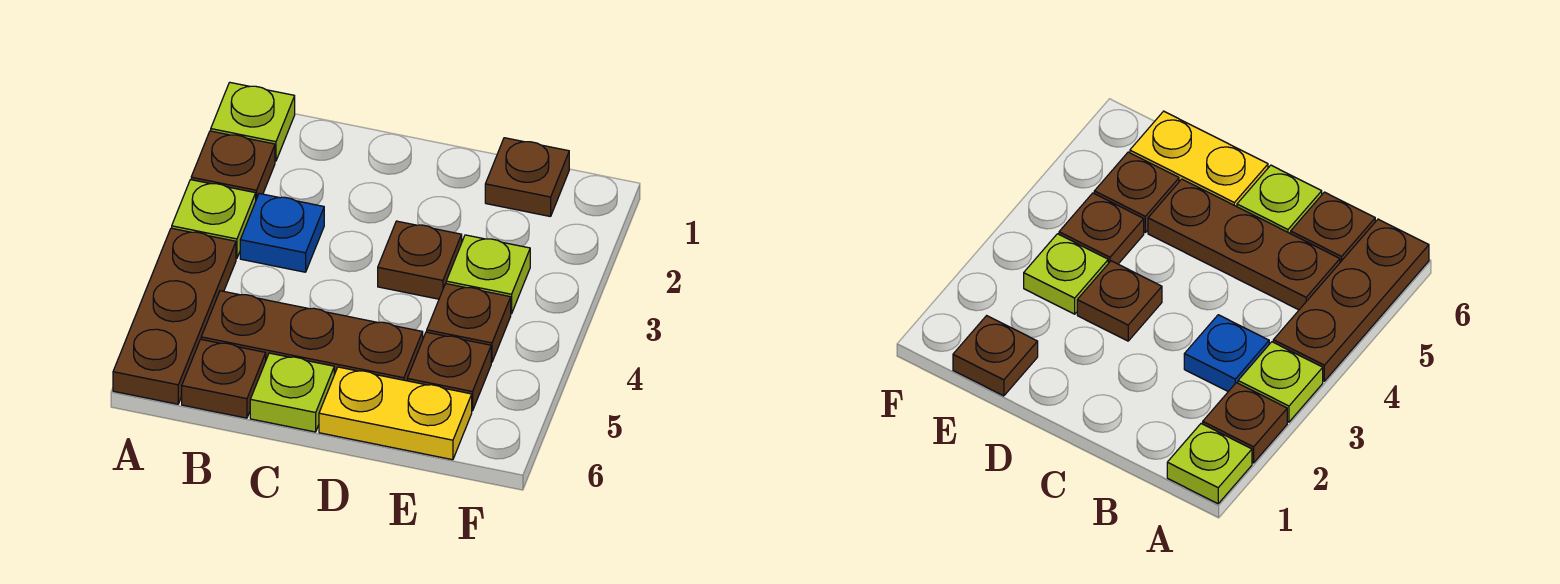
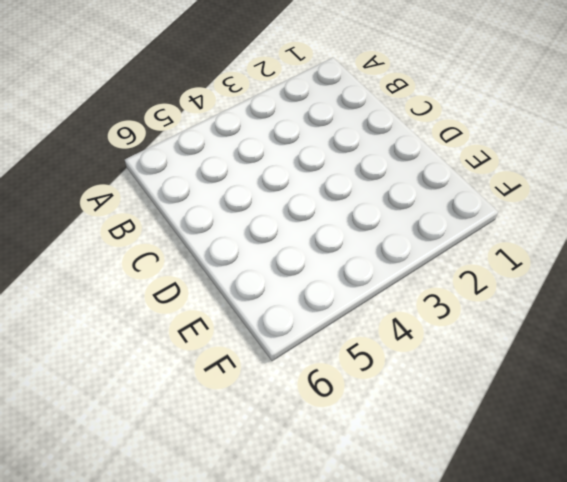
none -> lime plate A1 level 1
none -> brown plate A2 level 1
none -> lime plate A3 level 1

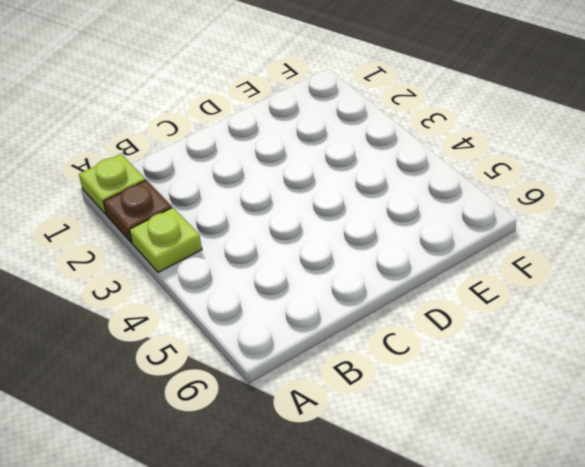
none -> brown plate A4:A6 level 1
none -> blue plate B3 level 1
none -> brown plate B5:D5 level 1

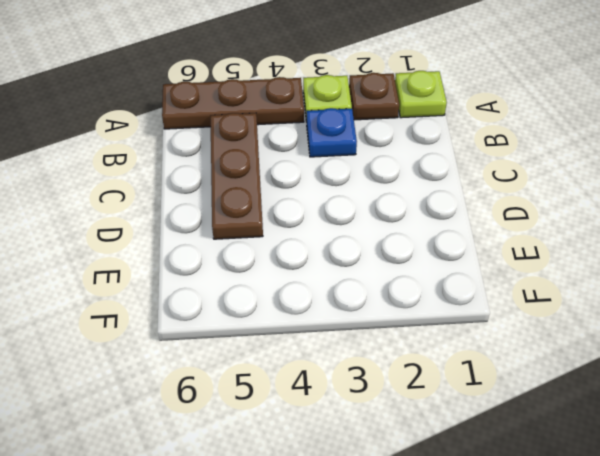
none -> brown plate B6 level 1
none -> lime plate C6 level 1
none -> brown plate D3 level 1

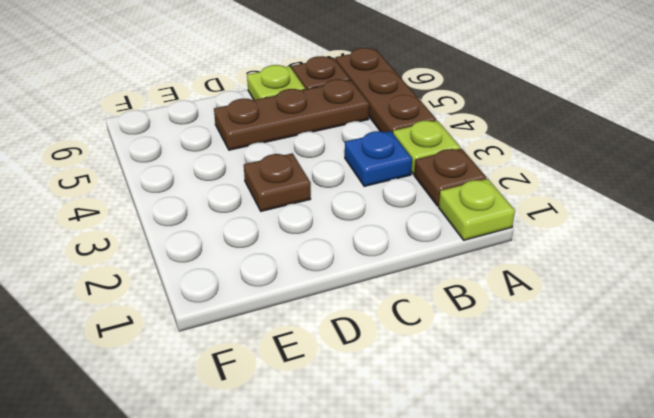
none -> yellow plate D6:E6 level 1
none -> brown plate E1 level 1
none -> lime plate E3 level 1

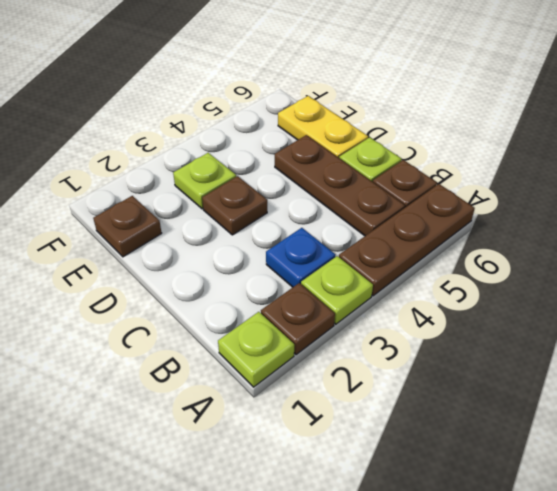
none -> brown plate E4 level 1
none -> brown plate E5 level 1

